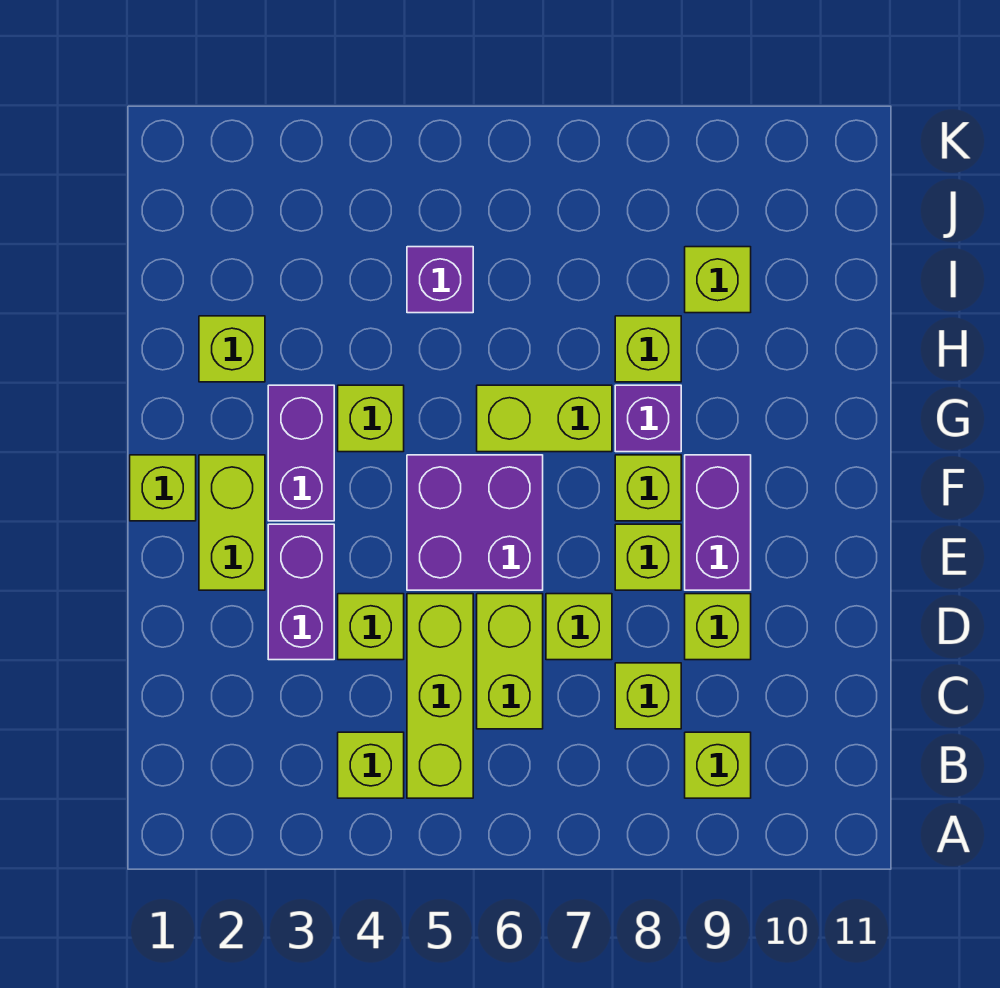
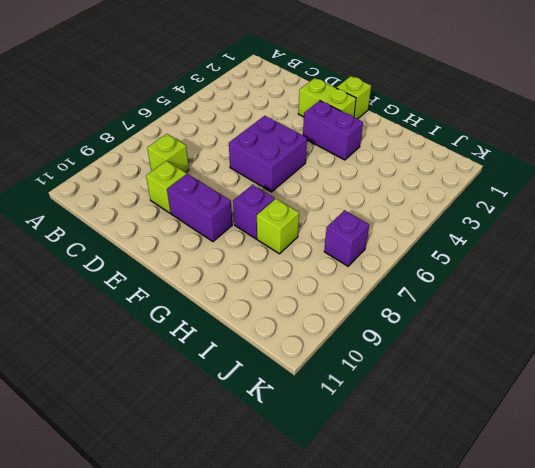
purple brick J7 level 1 -> purple brick I5 level 1
none -> lime brick B4 level 1
none -> lime brick B5:D5 level 1
none -> lime brick B9 level 1

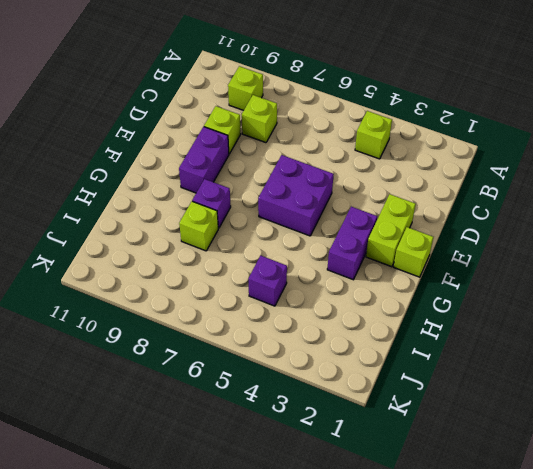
none -> lime brick B5:D5 level 1
none -> lime brick C6:D6 level 1
none -> purple brick D3:E3 level 1

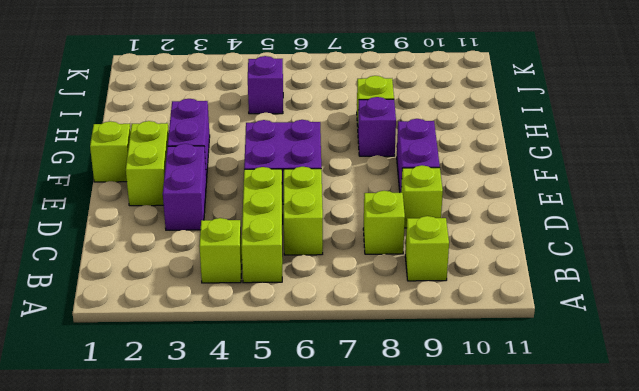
none -> lime brick D4 level 1
none -> lime brick D7 level 1
none -> lime brick E8 level 1

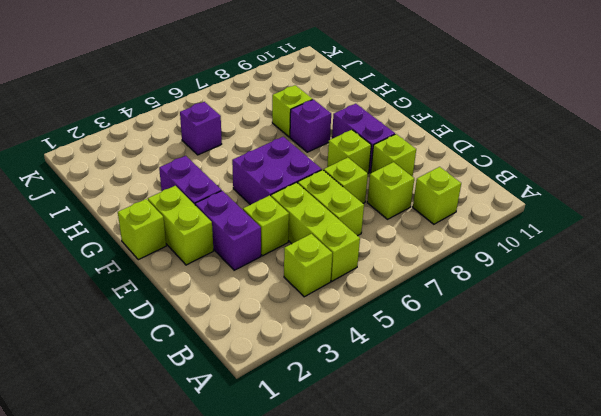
none -> lime brick F8 level 1
none -> lime brick G4 level 1
none -> lime brick G6:G7 level 1

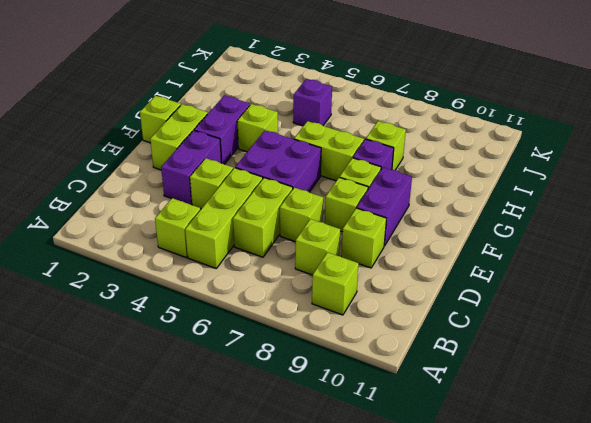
none -> lime brick H2 level 1
none -> lime brick I9 level 1

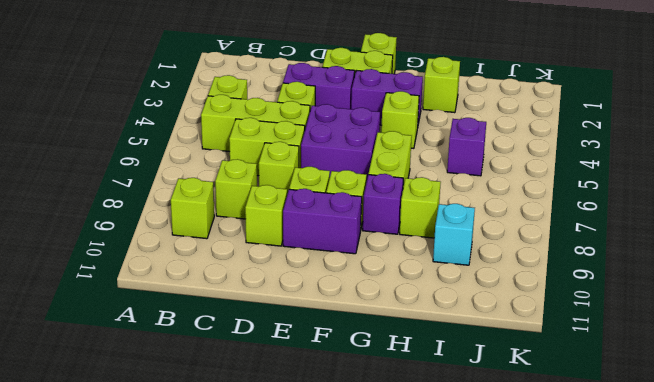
cyan brick I9 level 1 -> lime brick I9 level 1

